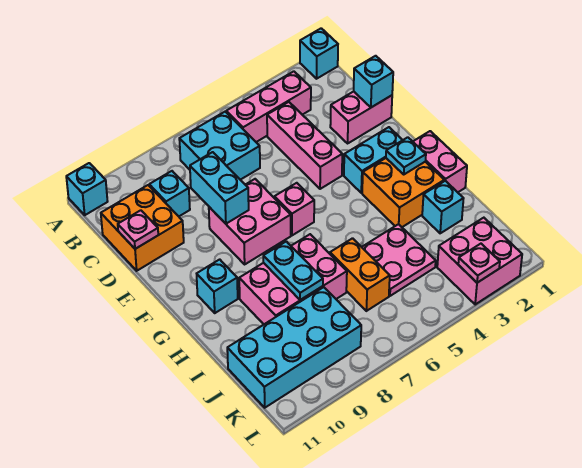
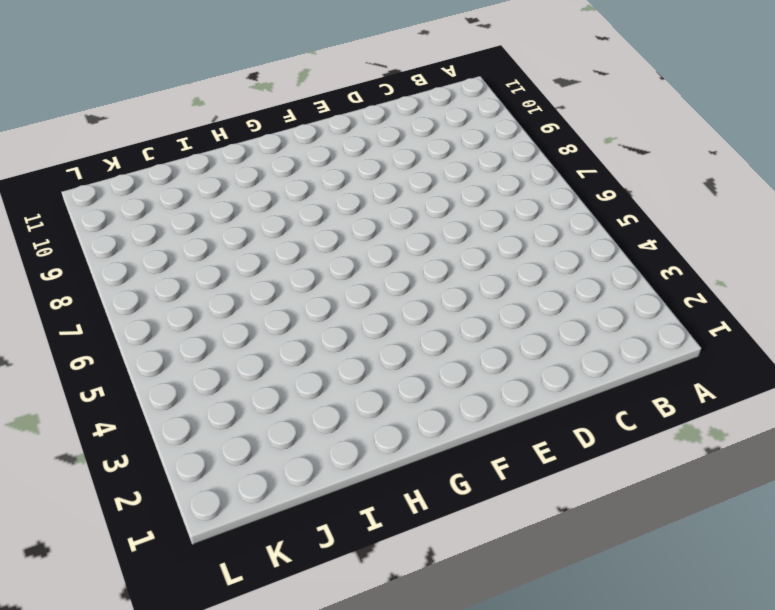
none -> cyan brick A1 level 1
none -> cyan brick A11 level 1
none -> pink brick B3:B5 level 1

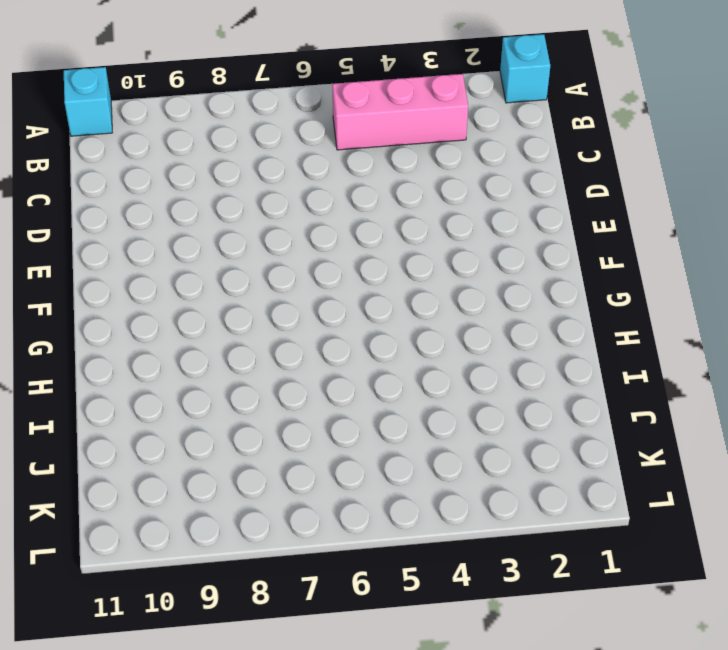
none -> cyan brick B6:C7 level 1
none -> pink brick C4:E4 level 1
none -> cyan brick C9 level 1

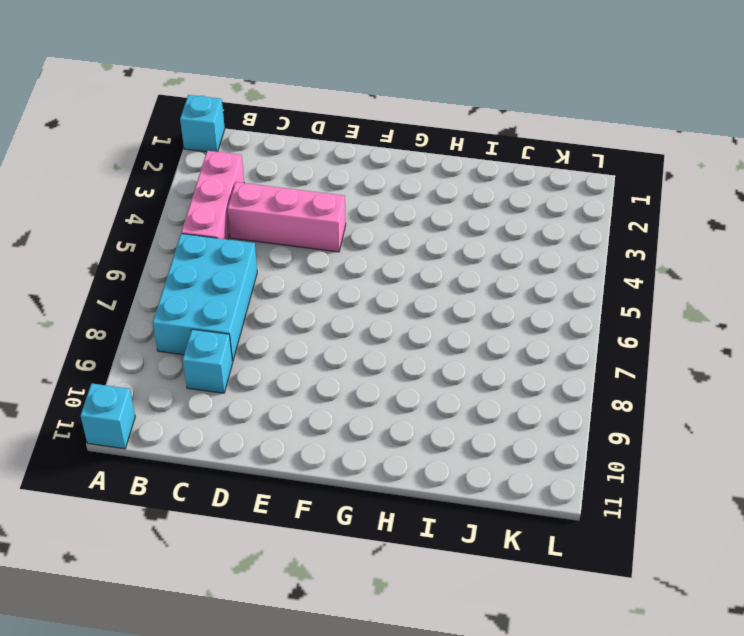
cyan brick B6:C8 level 1 -> cyan brick B6:C7 level 1
none -> orange brick C10:D11 level 1
none -> pink brick D1:D2 level 1
none -> pink brick E7:F8 level 1

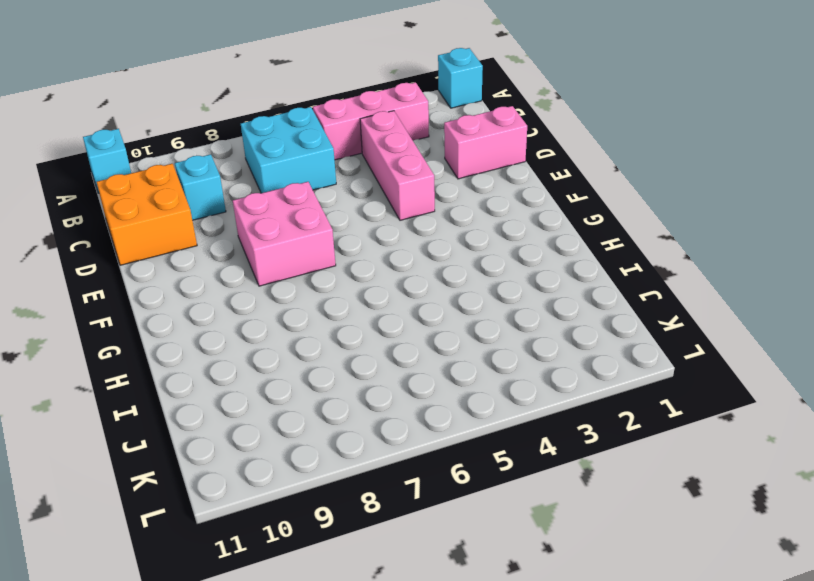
none -> cyan brick F2:F3 level 1
none -> pink brick F6 level 1
none -> pink brick G1:H1 level 1

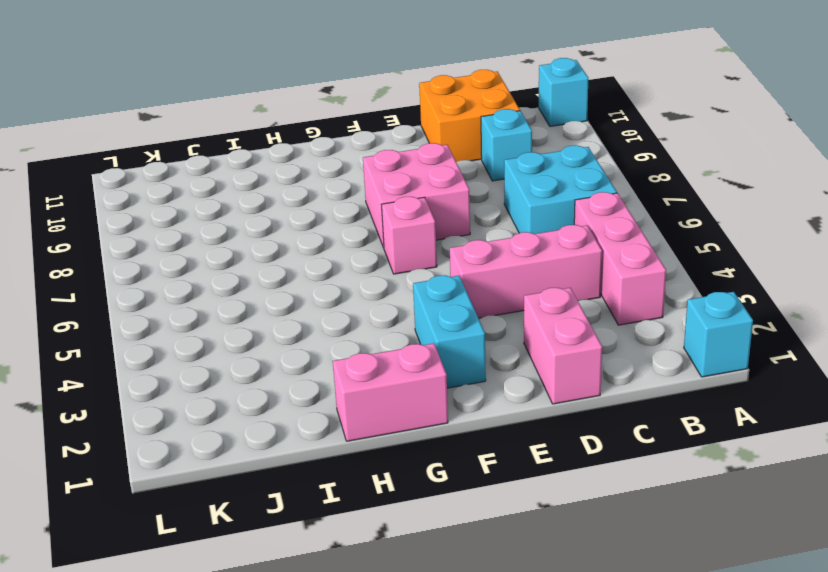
none -> orange brick G2:H3 level 1
none -> cyan brick G10 level 1
none -> pink brick H7:I9 level 1

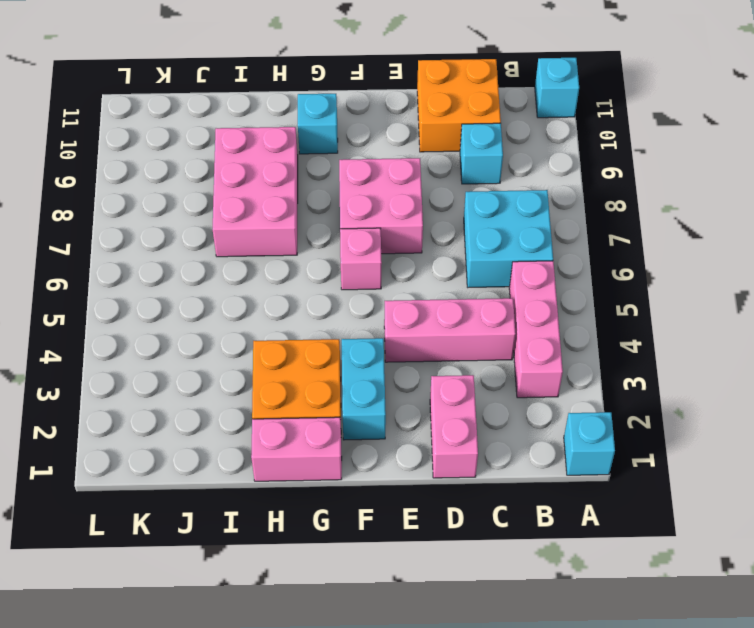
none -> cyan brick I2 level 1
none -> pink plate I4:J5 level 1
none -> orange brick I6:J6 level 1

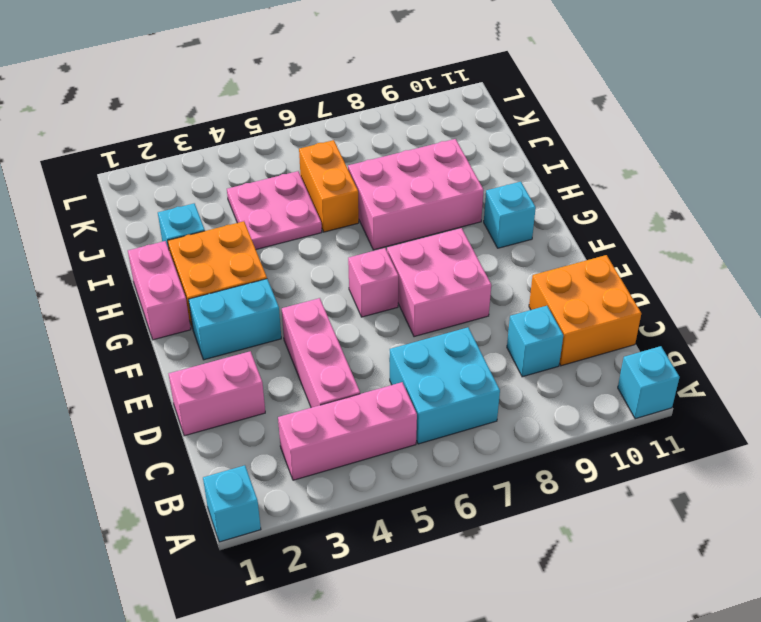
none -> cyan brick J8:K11 level 1
none -> pink brick K2:L3 level 1
none -> cyan brick D1 level 2

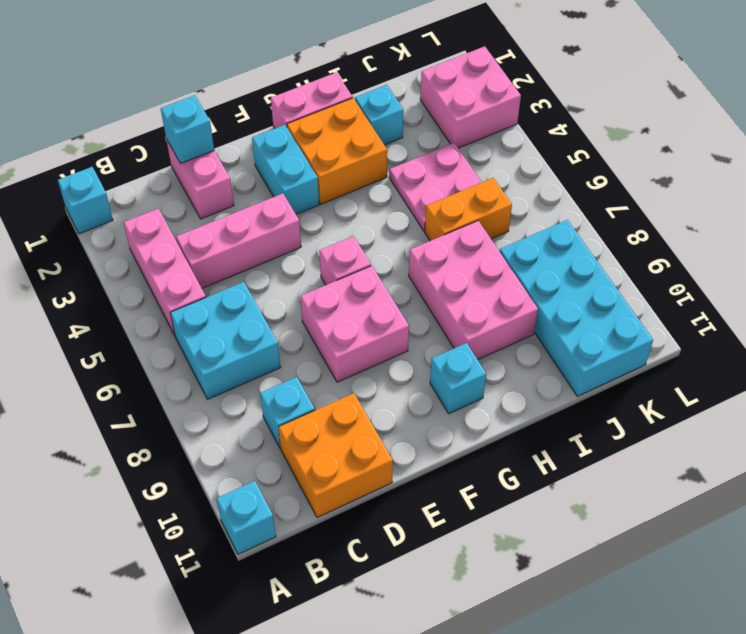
none -> cyan brick D8:E8 level 2
none -> pink plate D11 level 2
none -> cyan plate G2 level 2

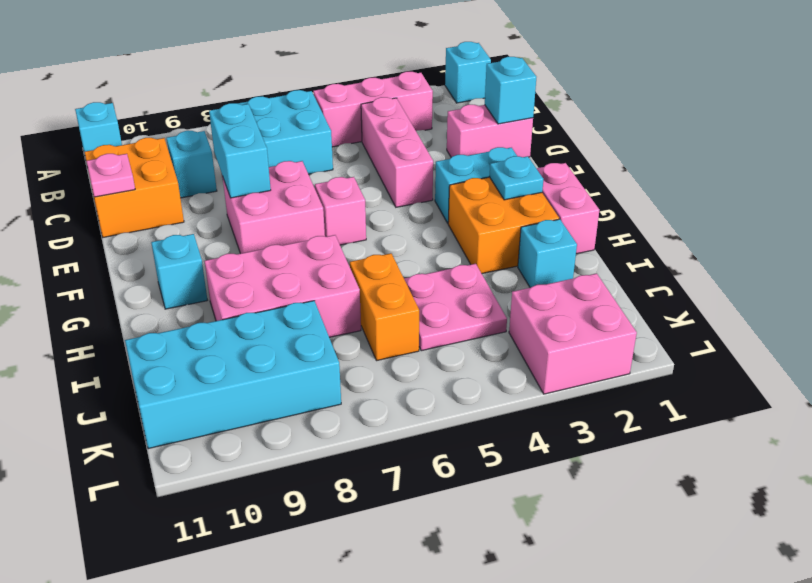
none -> cyan plate H8:I8 level 2
none -> pink plate L3 level 2

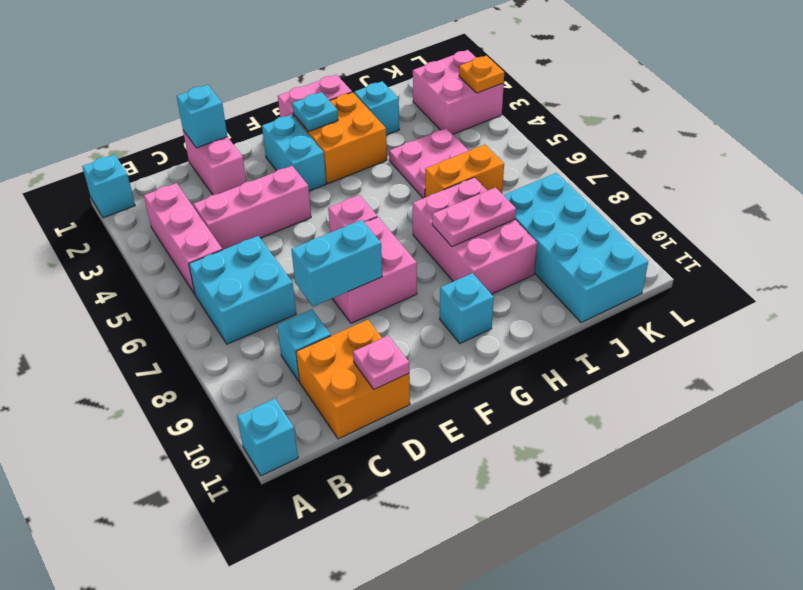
pink plate H8:I8 level 2 -> cyan plate H8:I8 level 2
orange plate L3 level 2 -> pink plate L3 level 2

